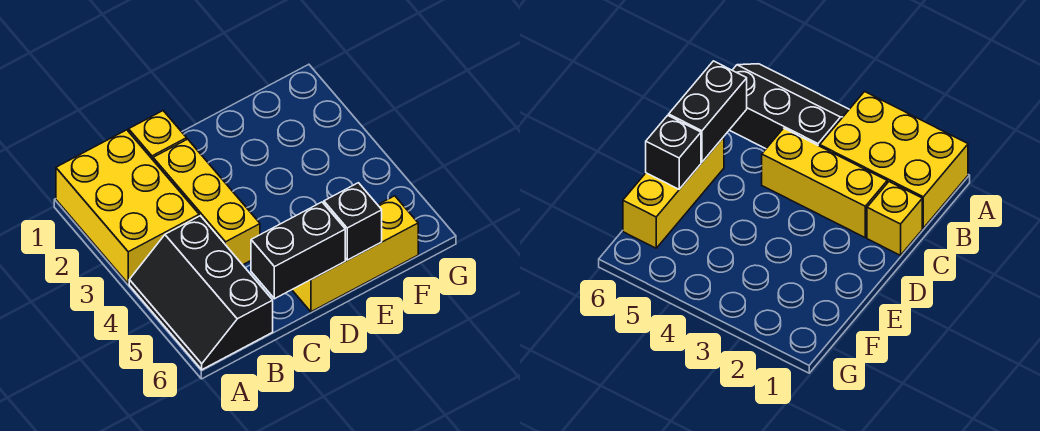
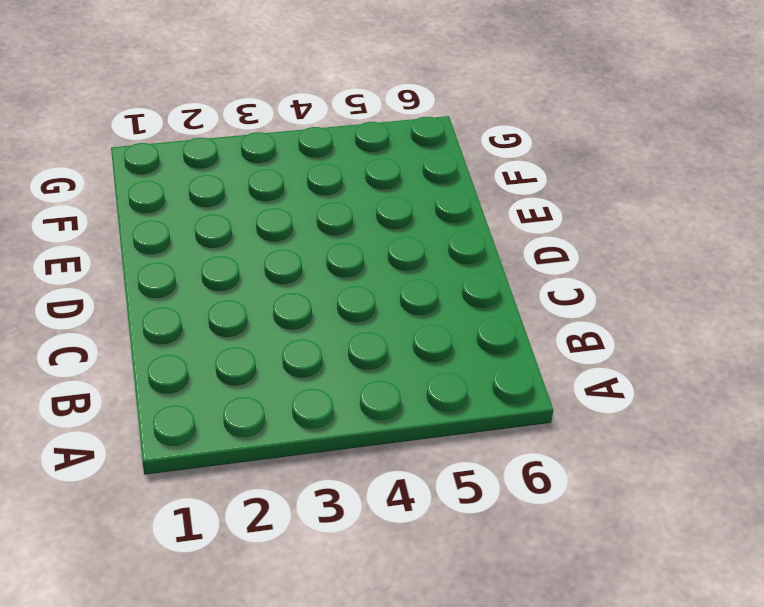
none -> yellow brick A1:B3 level 1
none -> black slope A4:B6 level 1 top B

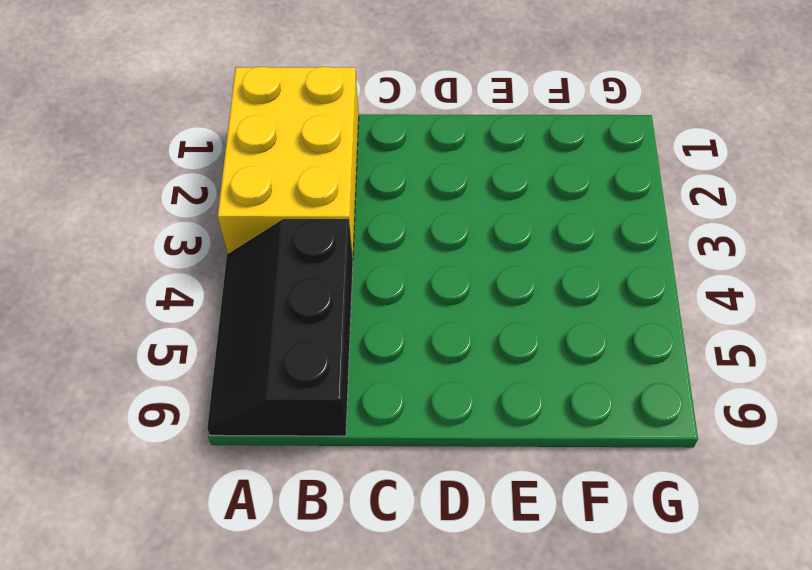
none -> yellow brick C1 level 1
none -> yellow brick C2:C4 level 1

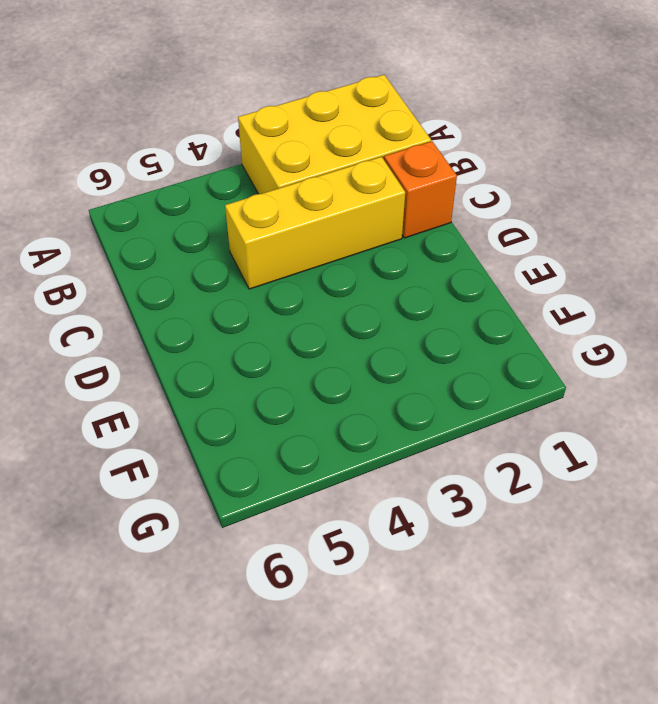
orange brick C1 level 1 -> yellow brick C1 level 1
none -> black slope A4:B6 level 1 top B
none -> yellow brick D6:F6 level 1

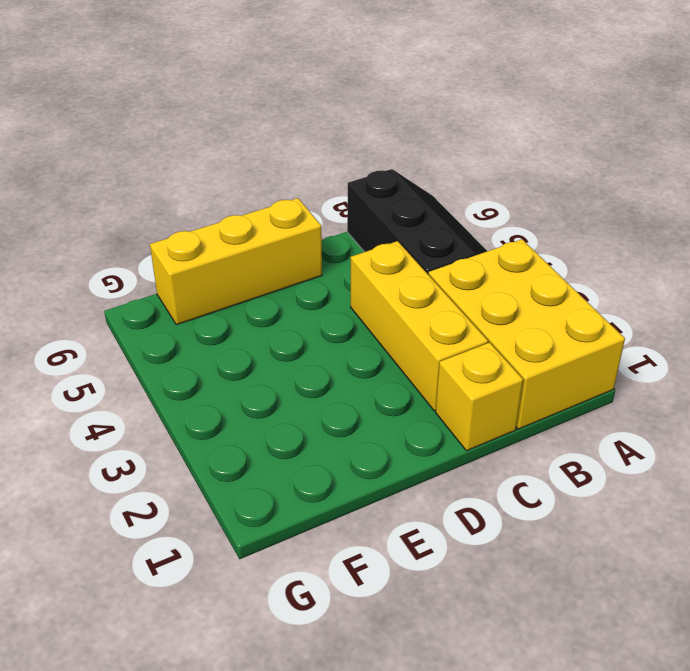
none -> black brick C6:D6 level 2
none -> black brick E6 level 2

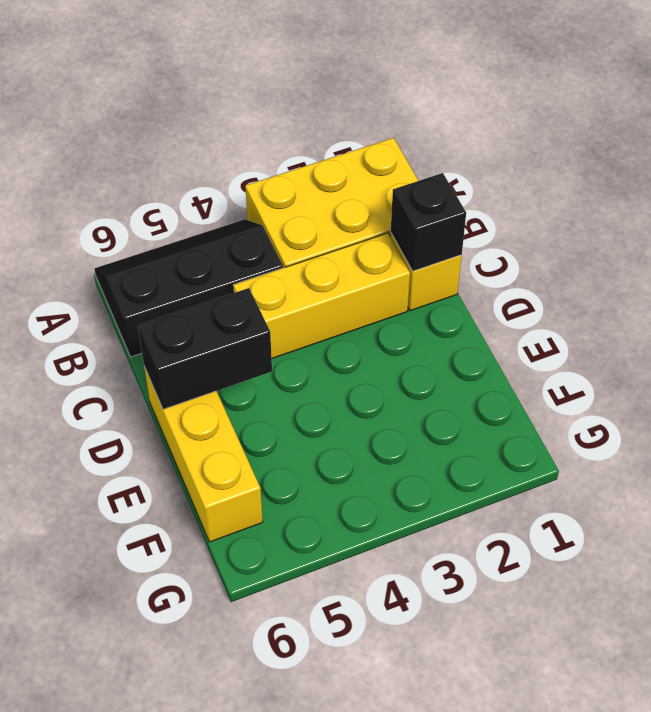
black brick C1 level 2 -> black brick E6 level 2
black brick D5:D6 level 2 -> black brick C6:D6 level 2

